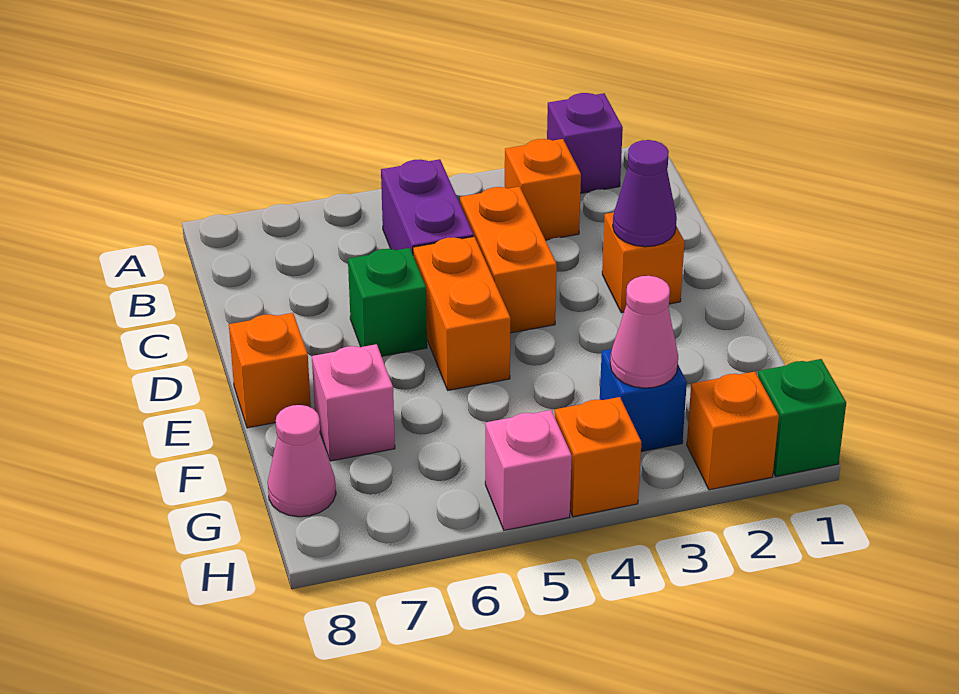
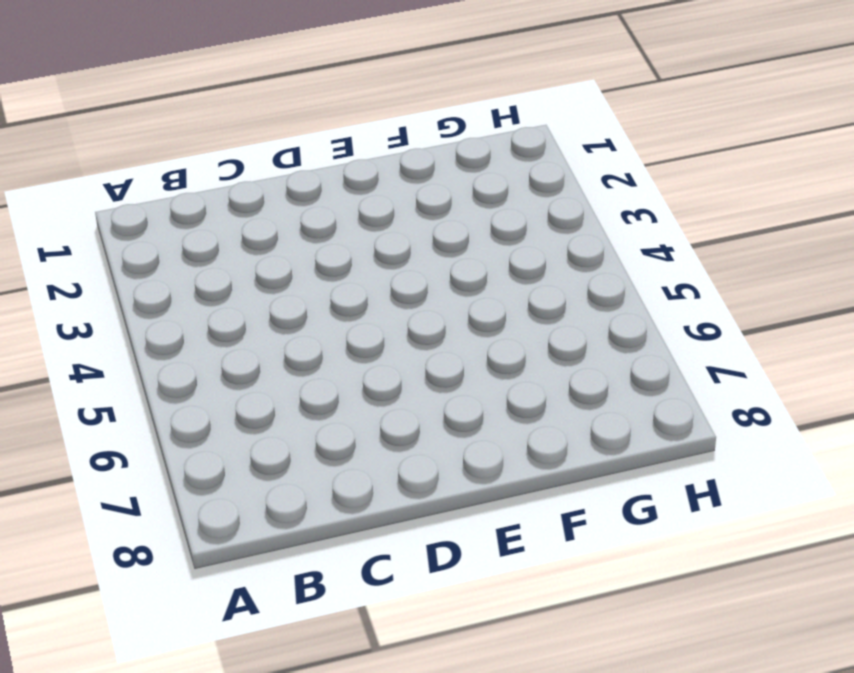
none -> purple brick A2 level 1
none -> orange brick B3 level 1
none -> purple brick B5:C5 level 1

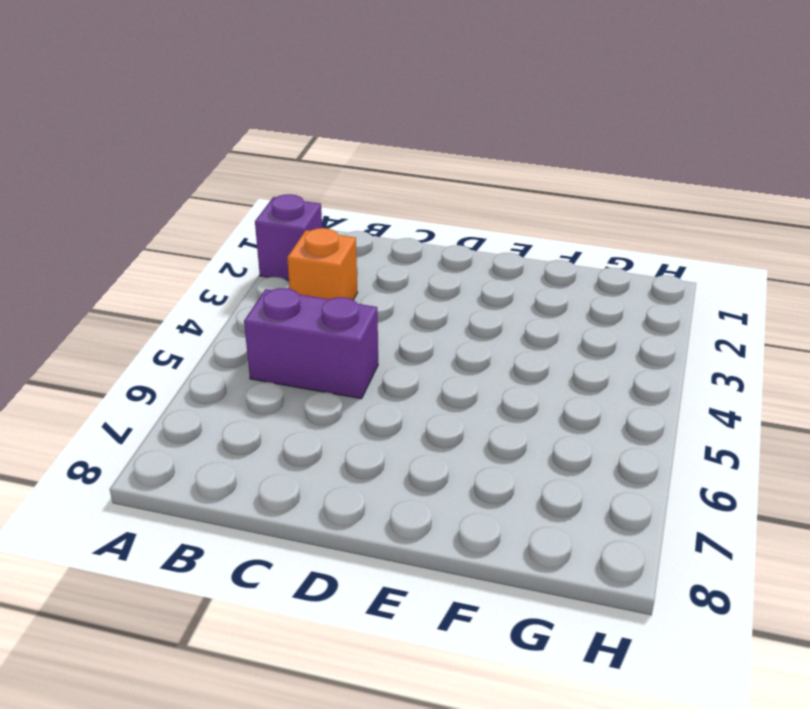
none -> orange brick C4:D4 level 1
none -> orange brick D2 level 1
none -> orange brick D5:E5 level 1

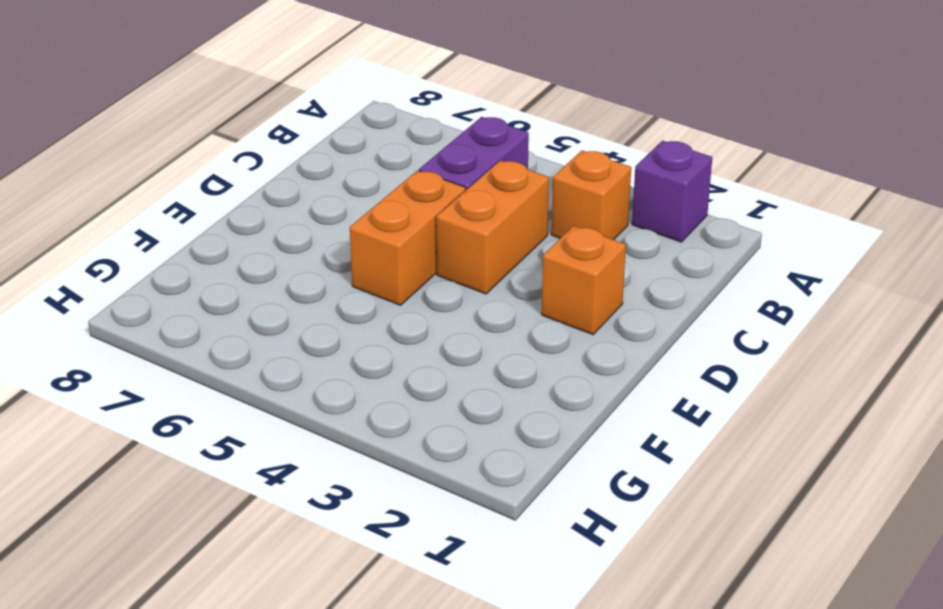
none -> green brick D6 level 1
none -> orange brick E8 level 1
none -> pink brick F7 level 1

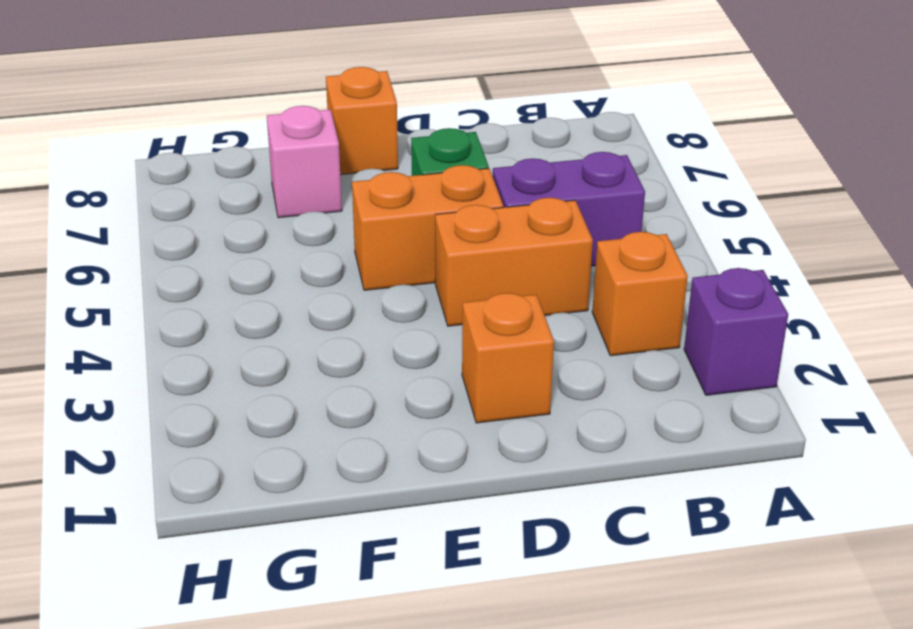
none -> blue brick G3 level 1
none -> pink cone G8 level 1
none -> green brick H1 level 1

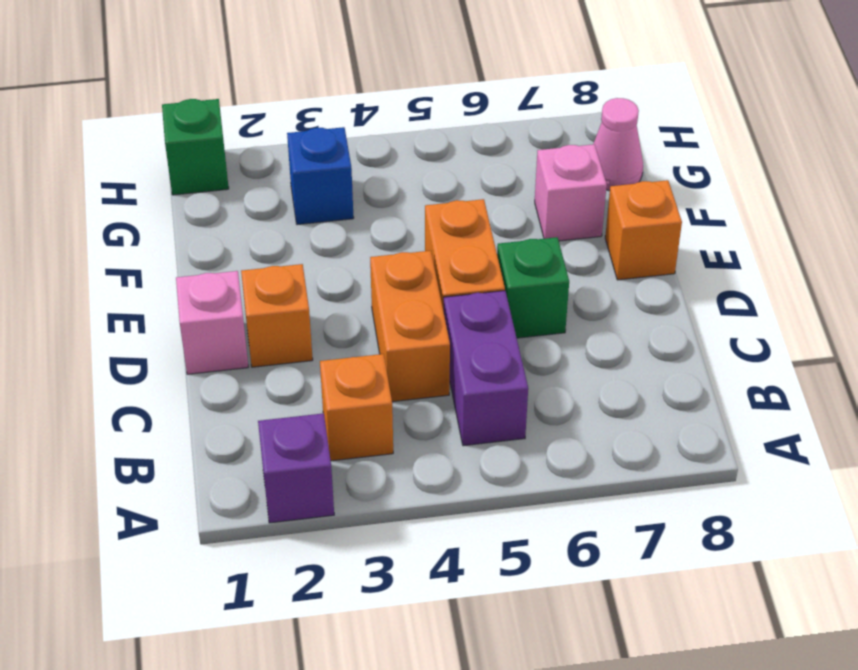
pink brick D1 level 1 -> pink brick H5 level 1
none -> orange brick H2 level 1
none -> orange brick H4 level 1
none -> purple cone D2 level 2

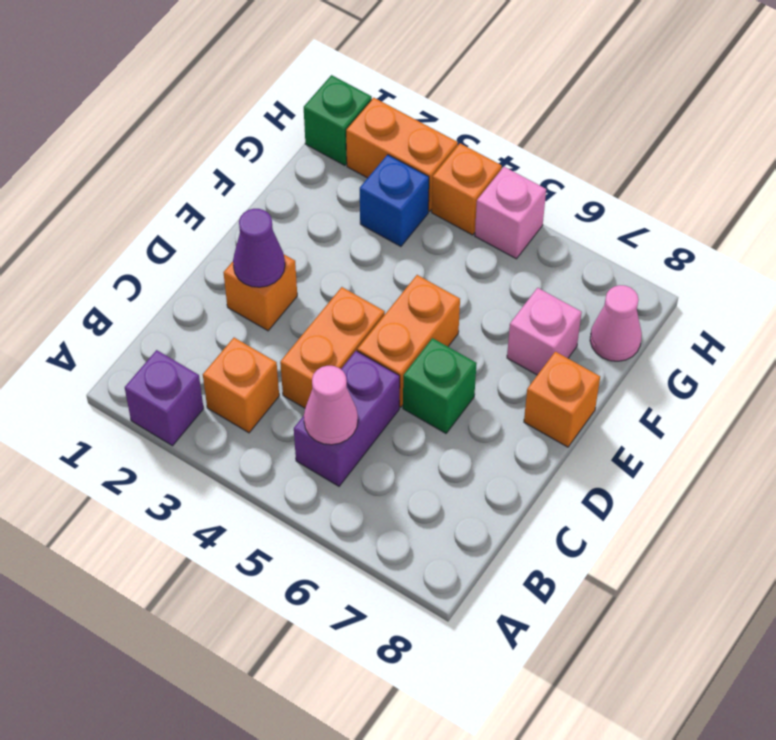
pink cone B5 level 2 -> pink cone G3 level 2
orange brick H2:H3 level 1 -> orange brick H2 level 1

